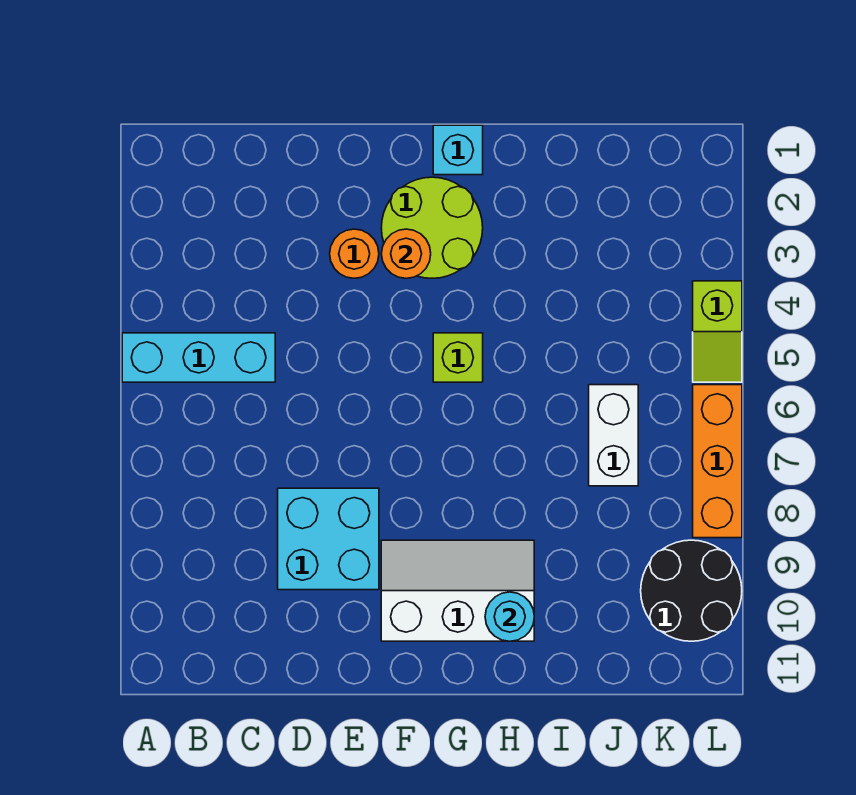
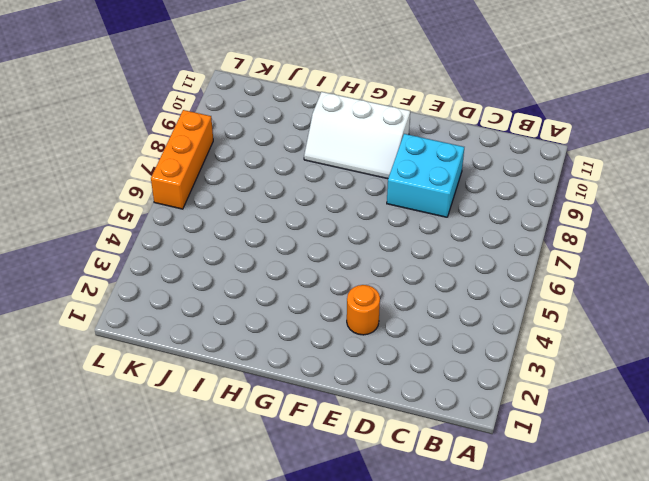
none -> cyan brick A5:C5 level 1
none -> lime round brick F2:G3 level 1
none -> cyan brick G1 level 1

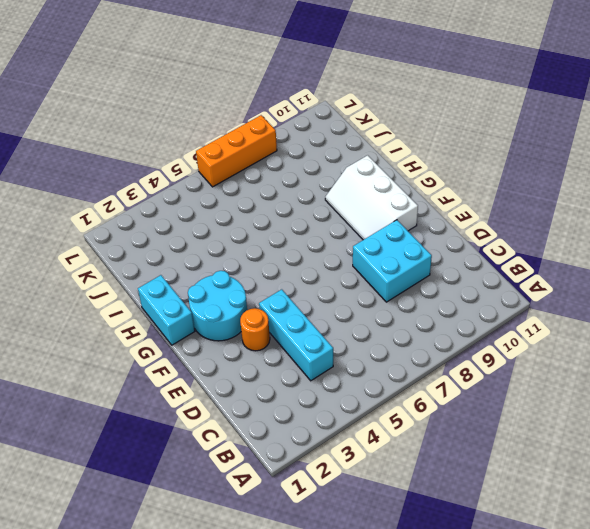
cyan brick C4:E4 level 1 -> cyan brick A5:C5 level 1
cyan round brick F2:G3 level 1 -> lime round brick F2:G3 level 1
cyan brick G1:H1 level 1 -> cyan brick G1 level 1
none -> lime brick G5 level 1
none -> white brick J6:J7 level 1
none -> black round brick K9:L10 level 1

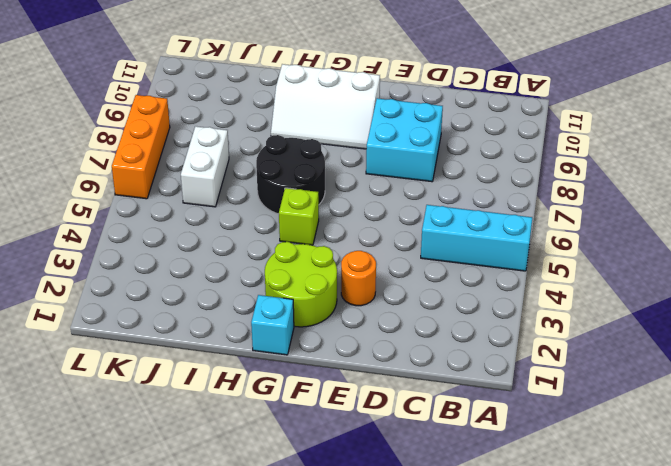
black round brick G6:H7 level 1 -> black round brick K9:L10 level 1
none -> lime slope L4:L5 level 1 top 4
none -> orange round brick F3 level 2
none -> cyan round brick H10 level 2

